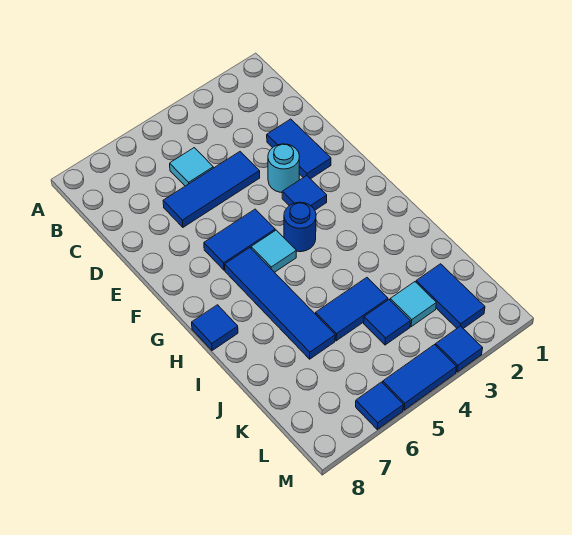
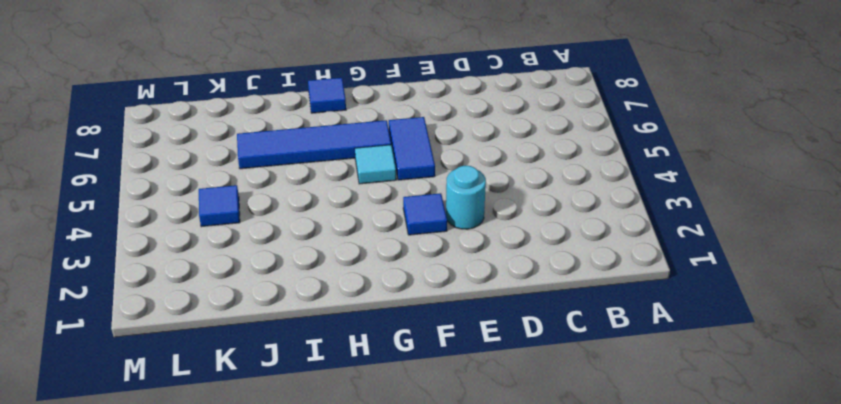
none -> cyan tile C5 level 1
none -> blue tile D2:E2 level 1
none -> blue tile D4:D6 level 1

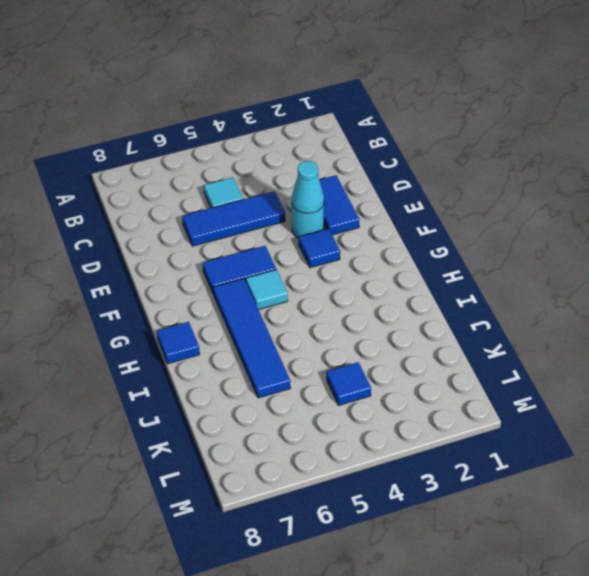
cyan cone E3 level 2 -> none
none -> blue round brick G4 level 1
none -> blue tile J4:J5 level 1
none -> blue tile K2:L2 level 1

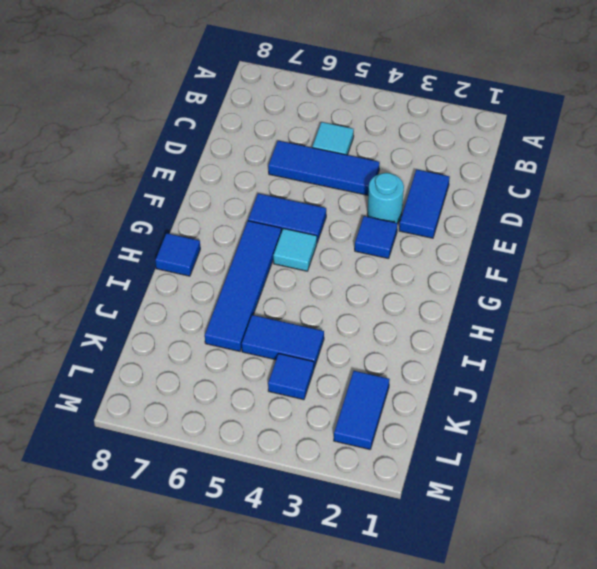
none -> blue round brick G4 level 1
none -> cyan tile K3 level 1
none -> blue tile M3 level 1

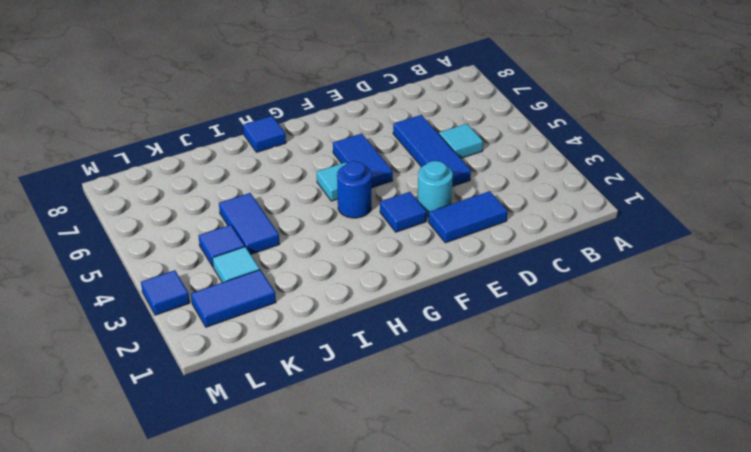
none -> blue tile G6:J6 level 1
none -> blue tile M4:M5 level 1
none -> blue tile M6 level 1

